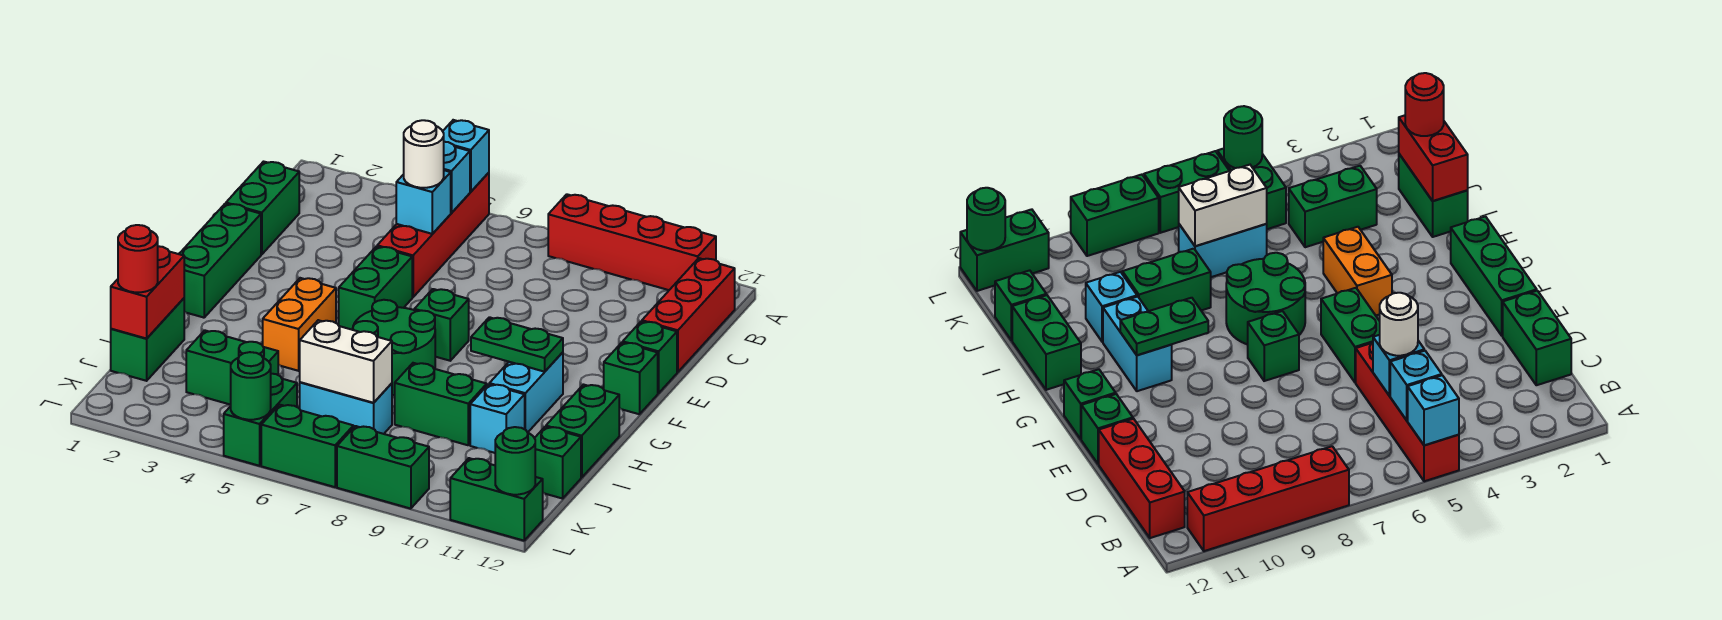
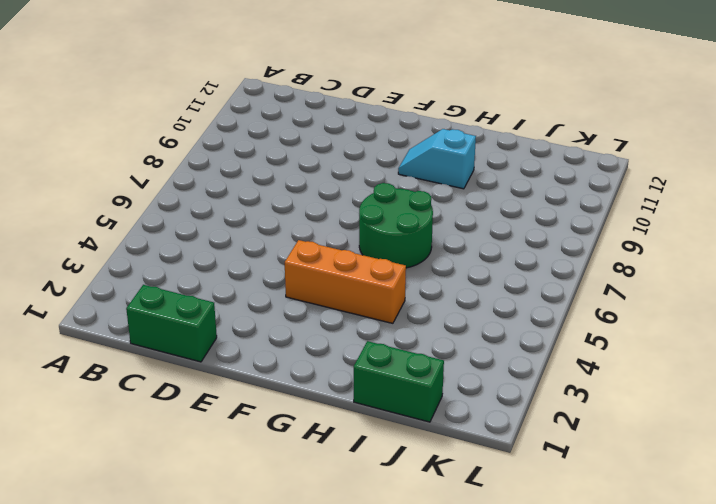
orange brick F4:H4 level 1 -> orange brick G4:H4 level 1
cyan slope G10:H10 level 1 top H -> cyan brick G10:H10 level 1
none -> red brick A5:D5 level 1
none -> red brick A8:A11 level 1
none -> red brick B12:D12 level 1
none -> green brick E1:G1 level 1

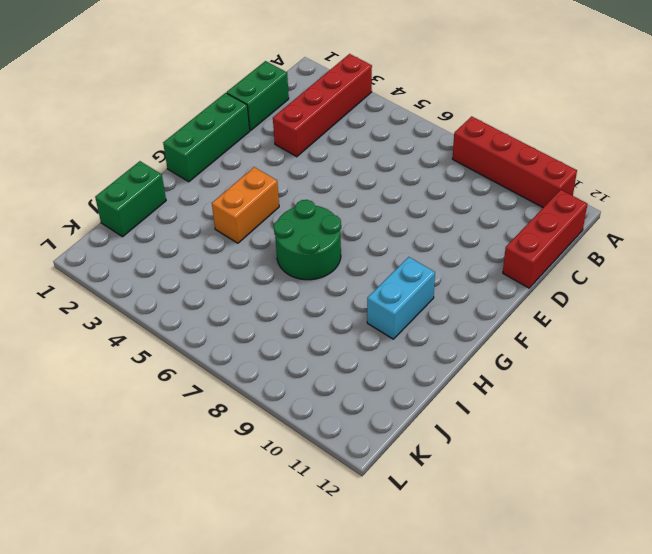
red brick A3:D3 level 1 -> red brick A5:D5 level 1
none -> green brick E5:F5 level 1
none -> green brick E12 level 1
none -> green brick F7 level 1
none -> green brick F12 level 1

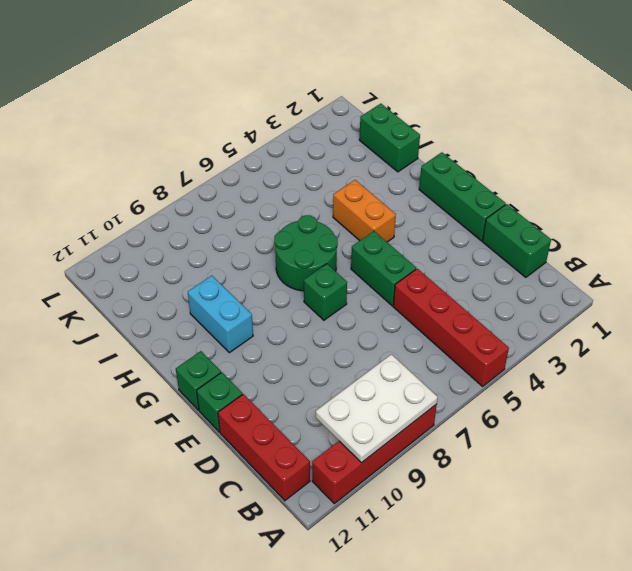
white plate A8:B10 level 2 -> none
none -> green brick H12:I12 level 1
none -> green brick I8:I9 level 1
none -> cyan brick I10 level 1
none -> green brick J3:J4 level 1

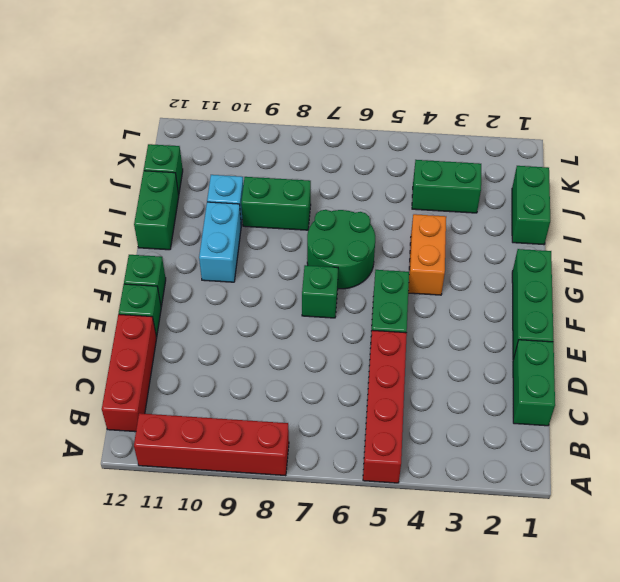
none -> cyan brick J6:J7 level 1
none -> green brick K5:L5 level 1
none -> green brick L6:L7 level 1
none -> green brick L8:L9 level 1

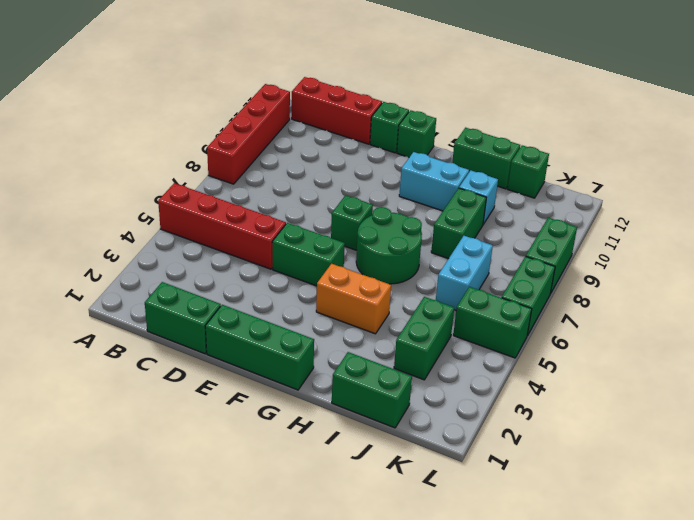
none -> green brick L11:L12 level 1
none -> cyan brick A5 level 2
none -> cyan brick B5 level 2
none -> cyan brick C5 level 2

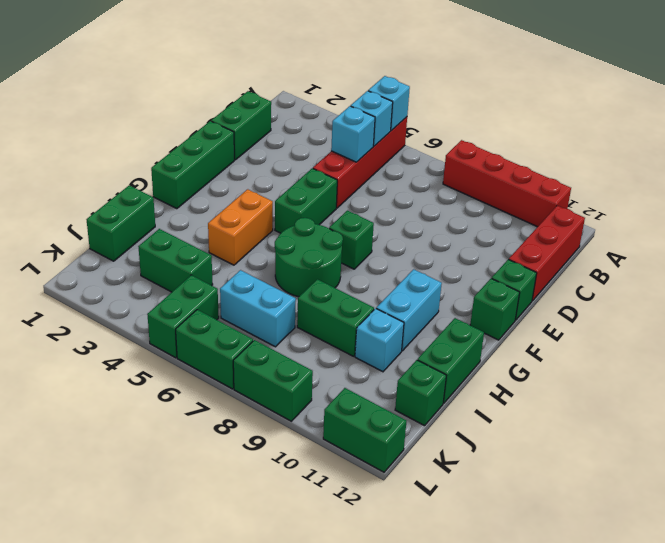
none -> green plate G9:G10 level 2
none -> red brick I1:J1 level 2
none -> white brick J6:J7 level 2
none -> green round brick L5 level 2

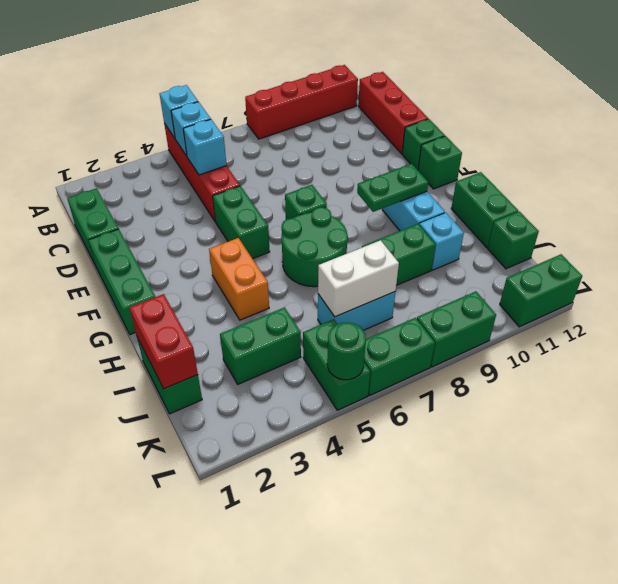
none -> green round brick L12 level 2
none -> white round brick C5 level 3
none -> red round brick J1 level 3

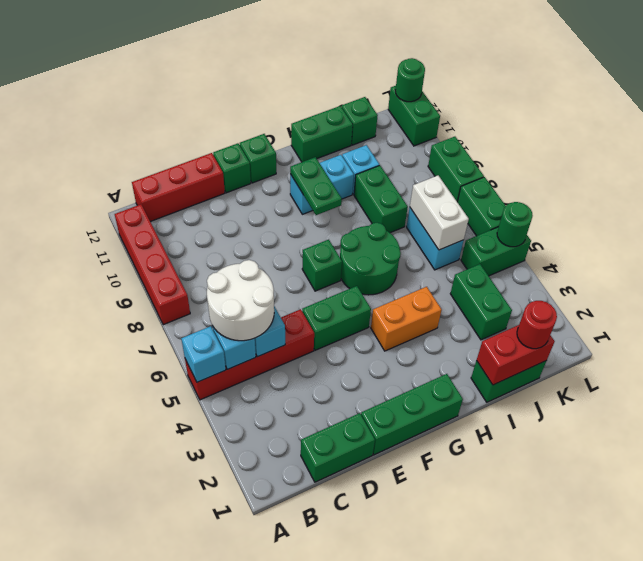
white round brick B5:C6 level 3 -> white round brick C5 level 3

